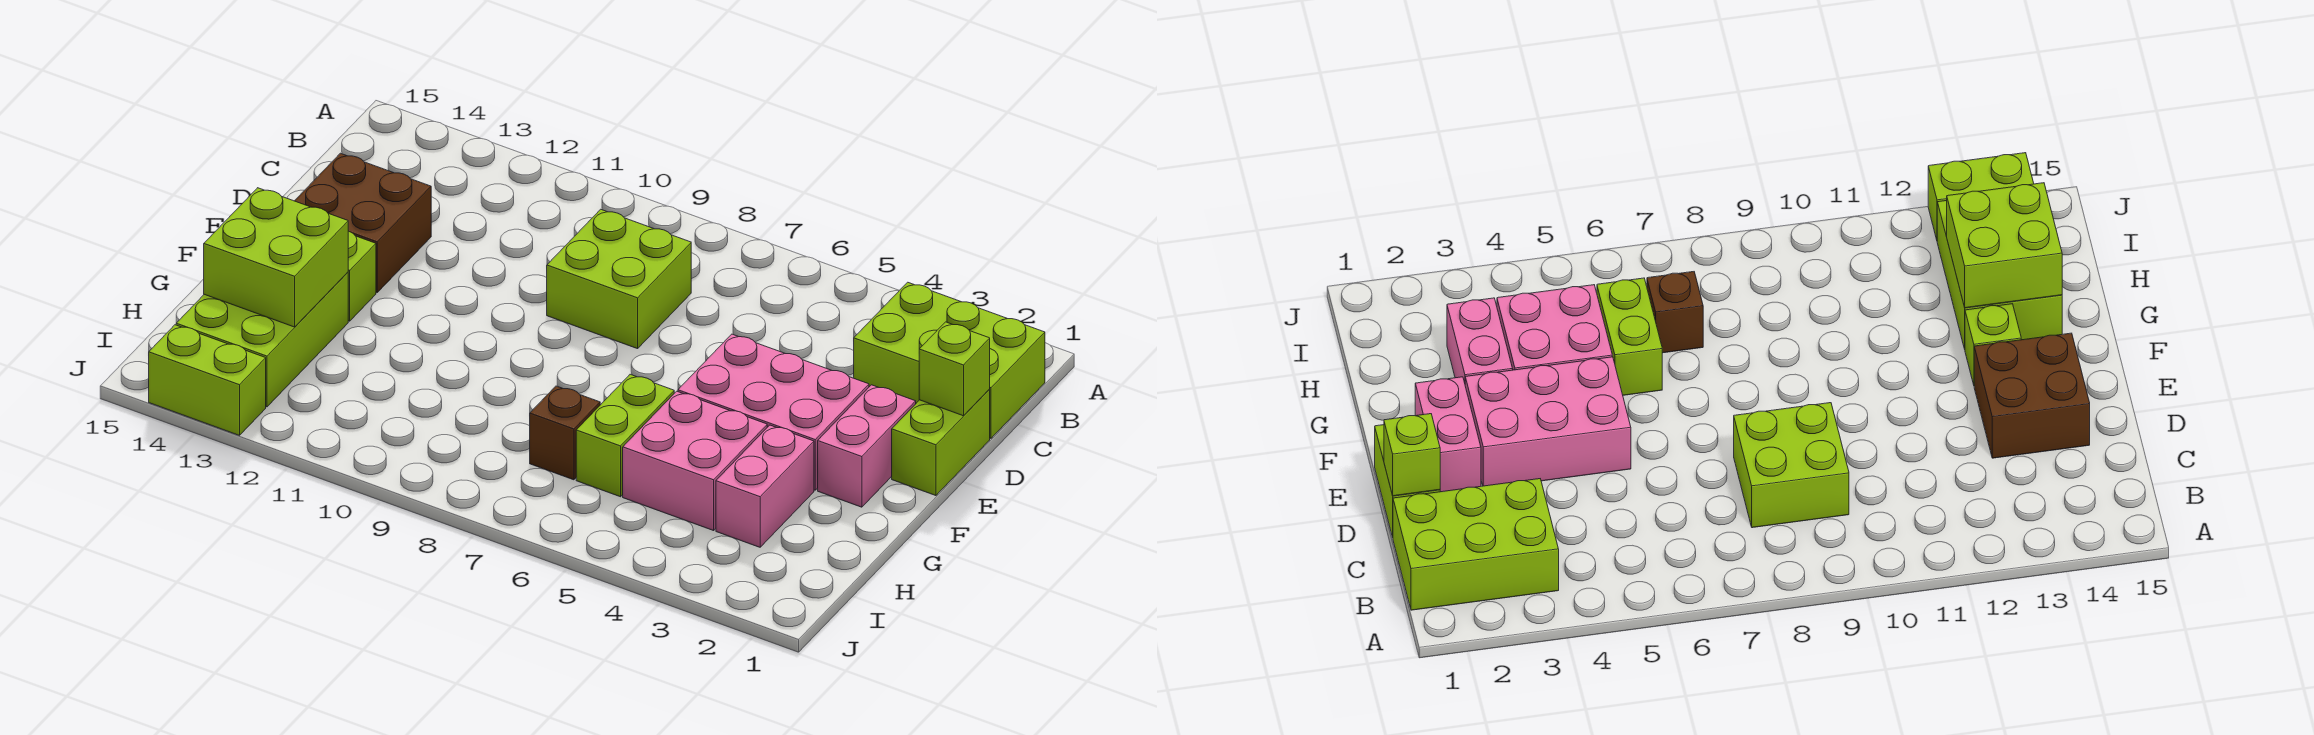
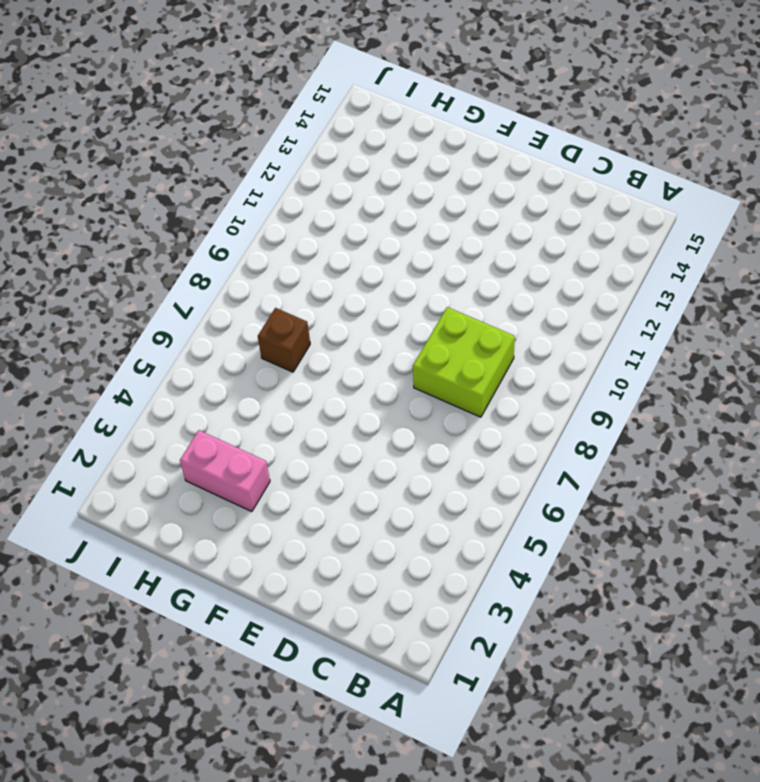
none -> lime brick B1:C3 level 1
none -> lime brick D1:E1 level 1
none -> brown brick D13:E14 level 1

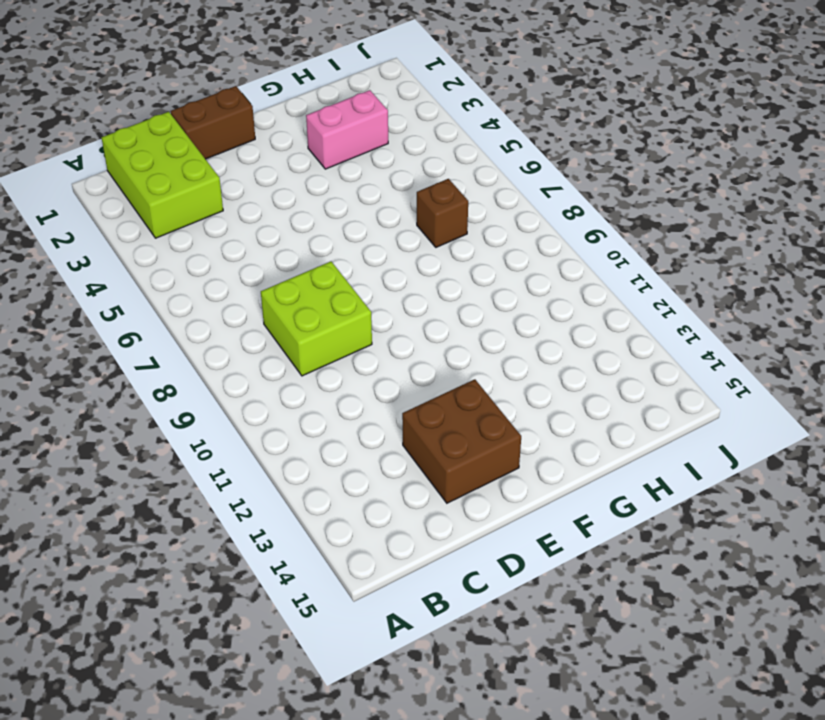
brown brick D1:E1 level 1 -> lime brick D1:E1 level 1
none -> pink brick E2:F2 level 1
none -> pink brick E3:F5 level 1
none -> lime brick F13 level 1

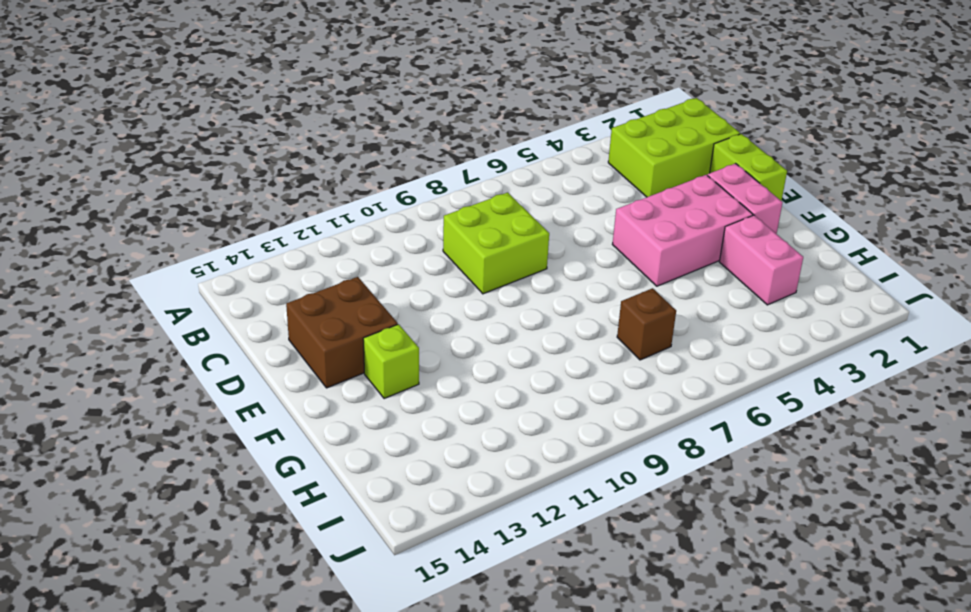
none -> pink brick G4:H5 level 1
none -> lime brick G6:H6 level 1
none -> lime brick G13:I14 level 1

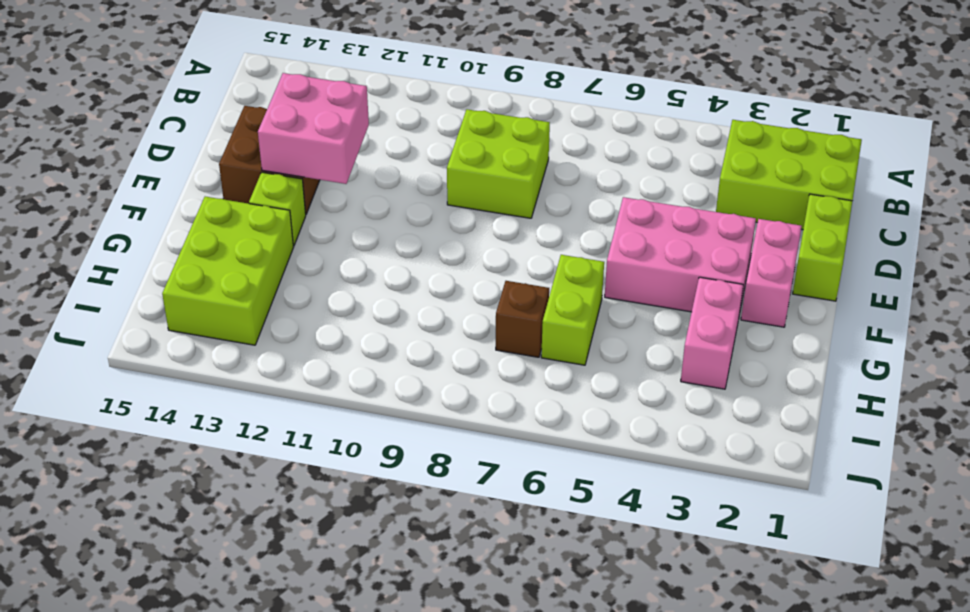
pink brick D12:E13 level 2 -> pink brick G4:H5 level 1
none -> lime brick J13:J14 level 1
none -> lime brick D1 level 2
none -> lime brick G13:H14 level 2

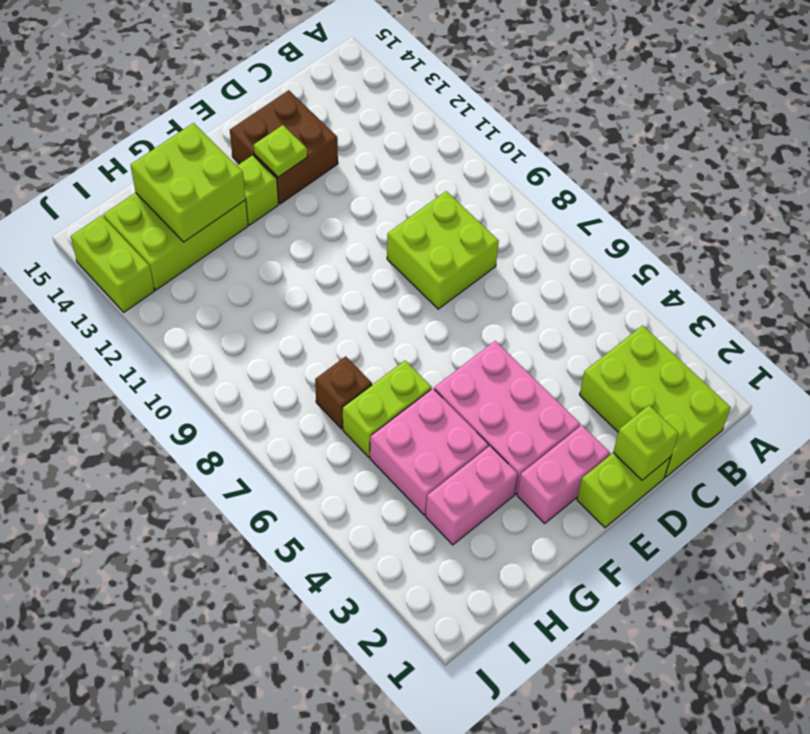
lime plate E13 level 2 -> none

